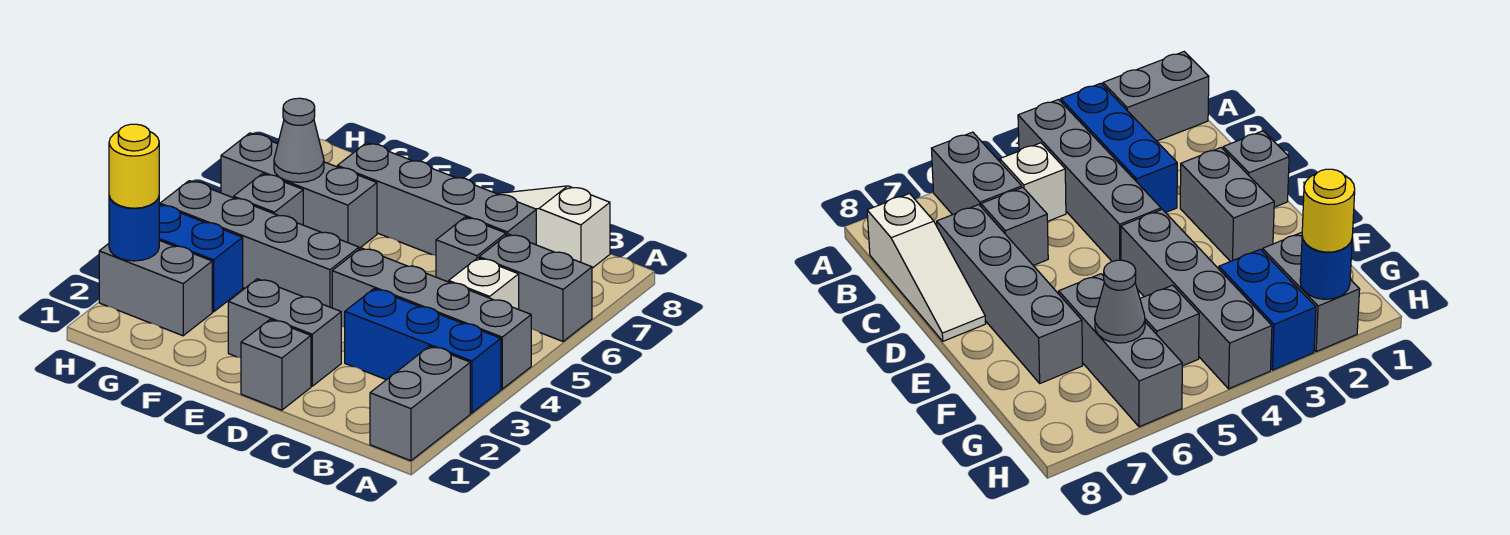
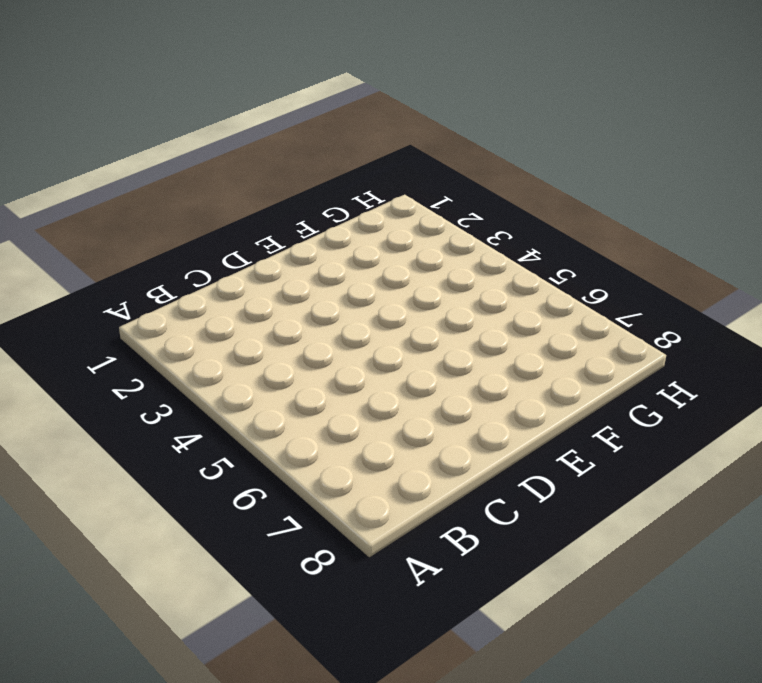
none -> grey brick A1:A2 level 1
none -> blue brick A3:C3 level 1
none -> grey brick A4:D4 level 1

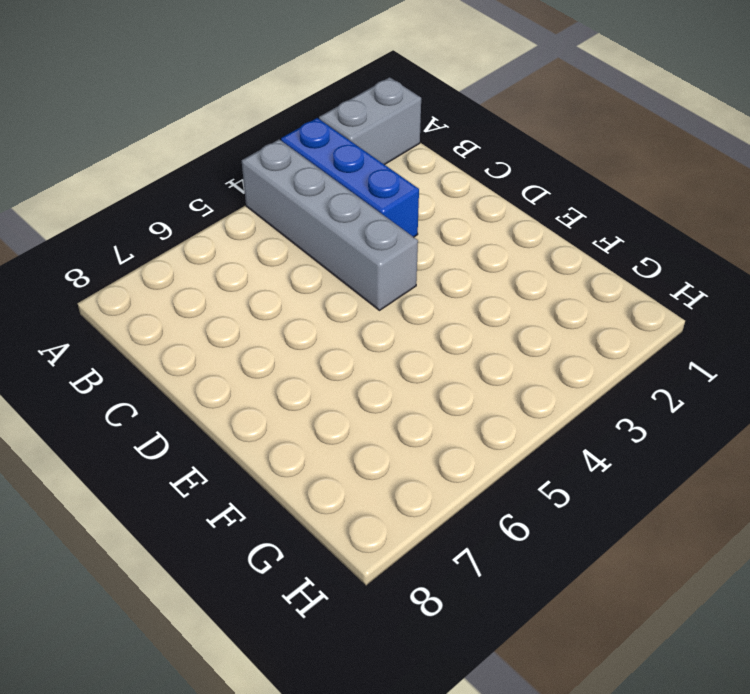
none -> grey brick A6:B6 level 1
none -> white brick B5 level 1
none -> white slope B8:D8 level 1 top B

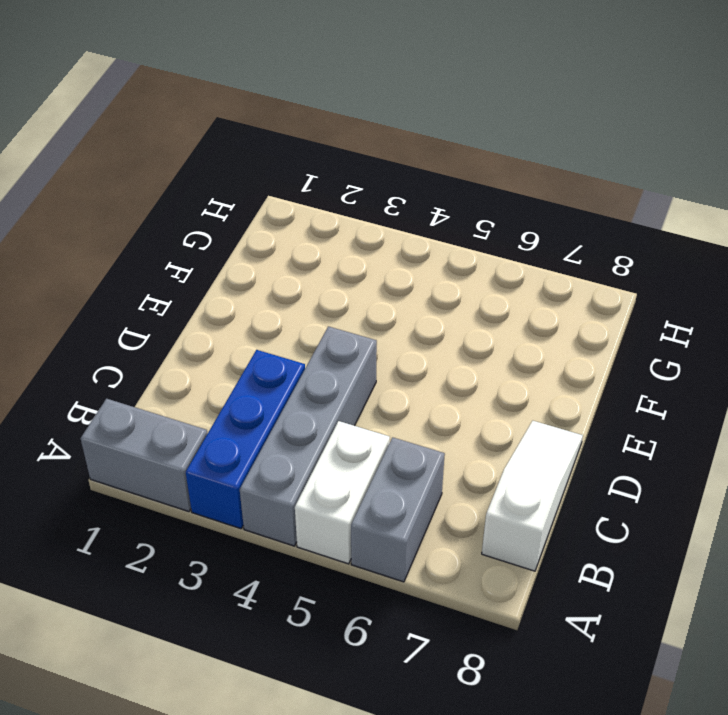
white brick A5:B5 level 1 -> white brick B5 level 1
none -> grey brick C6 level 1
none -> grey brick C7:F7 level 1
none -> grey brick D1 level 1

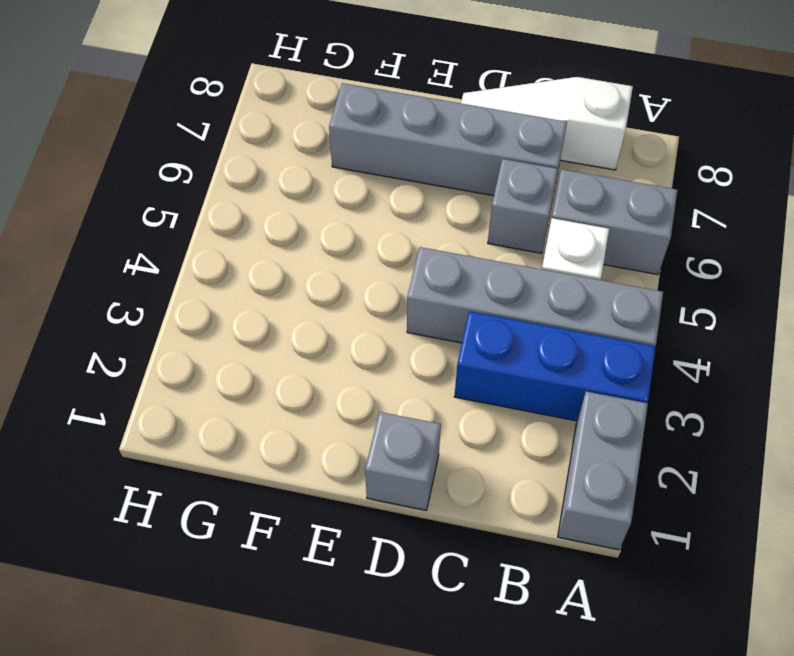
none -> grey brick D2:E2 level 1
none -> grey brick E4:H4 level 1
none -> grey brick F6:H6 level 1

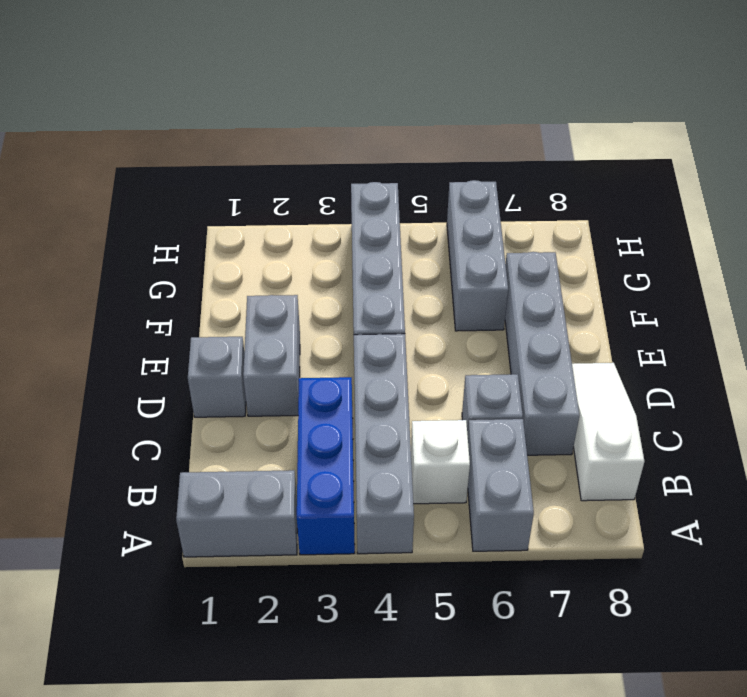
none -> grey brick G2:H2 level 1
none -> blue brick G3:H3 level 1
none -> grey brick G5 level 1

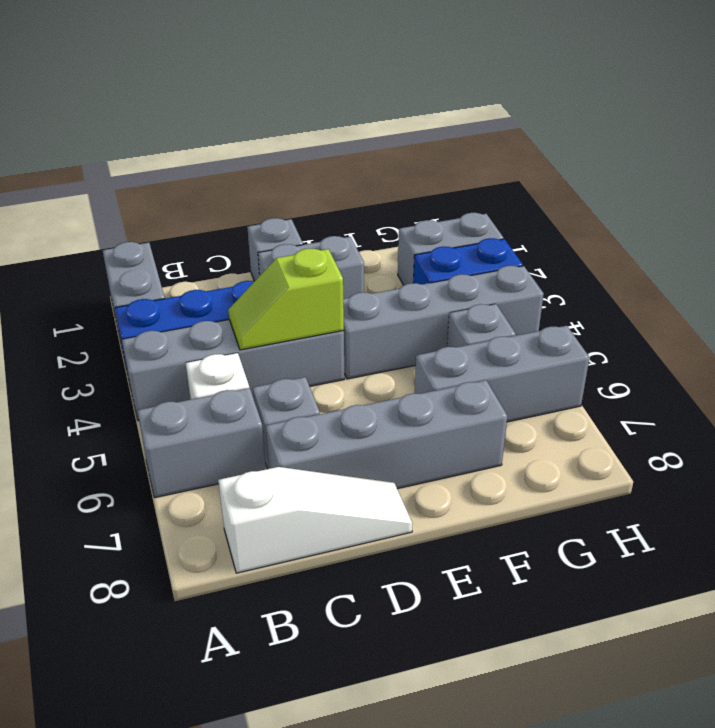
lime slope C4:D4 level 2 top D -> none
none -> grey cone G6 level 2
none -> blue round brick H2 level 2
none -> yellow round brick H2 level 3

